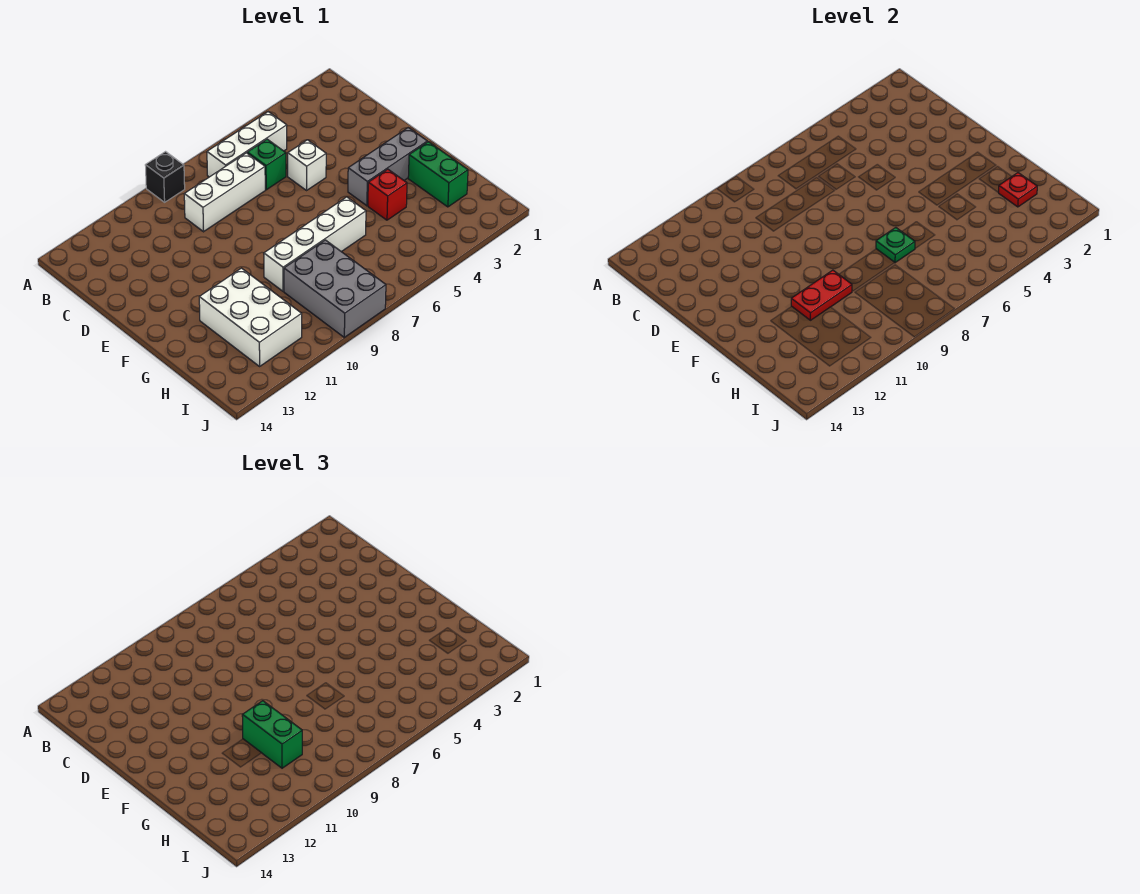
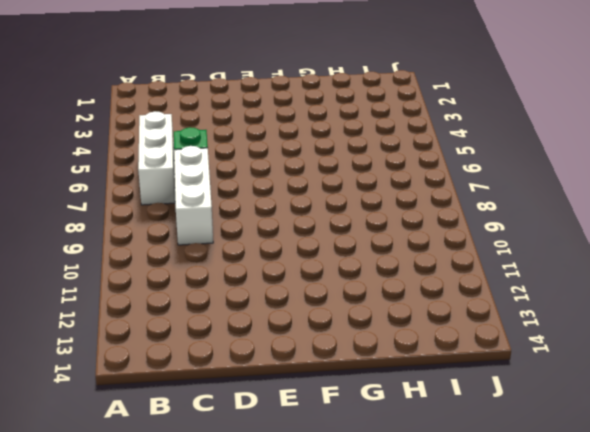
none -> black brick A9 level 1
none -> white brick D5 level 1
none -> grey brick F2:F4 level 1

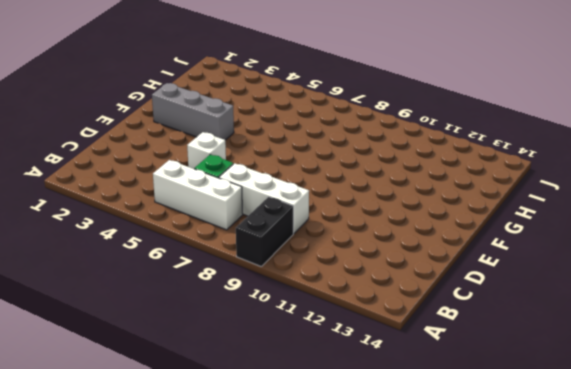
black brick A9:B9 level 1 -> black brick A9 level 1
none -> green brick G2:H2 level 1
none -> red brick G4 level 1
none -> white brick G6:G9 level 1

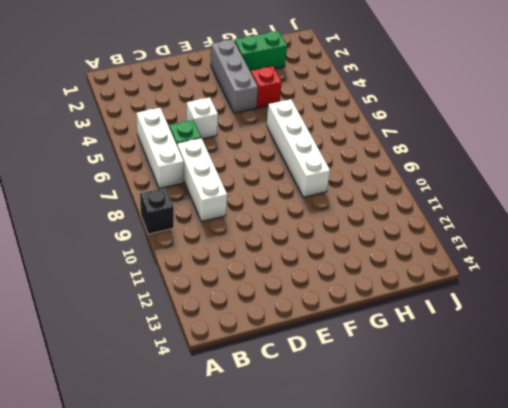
none -> white brick G11:I12 level 1
none -> grey brick H8:J9 level 1
none -> green plate G7 level 2

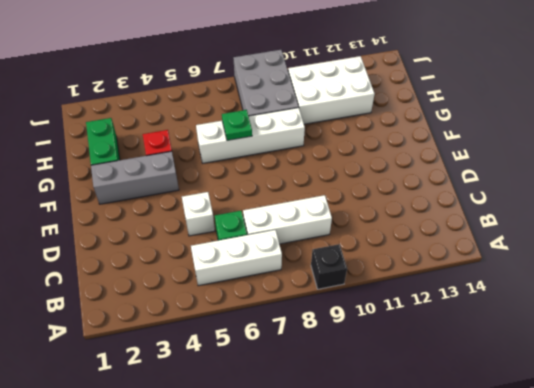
white brick H10:I12 level 1 -> white brick G11:I12 level 1
none -> red plate G10:G11 level 2
none -> red plate H2 level 2
none -> green brick G10:H10 level 3

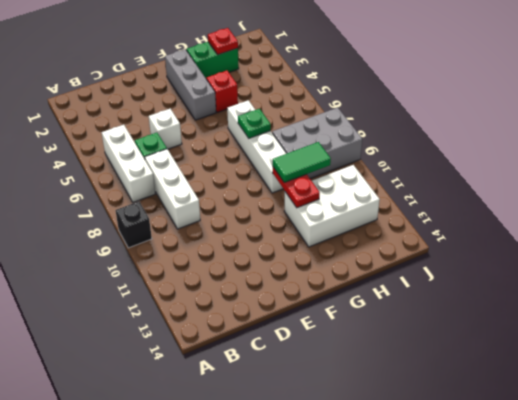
green tile G10:H10 level 3 -> green brick G10:H10 level 3

